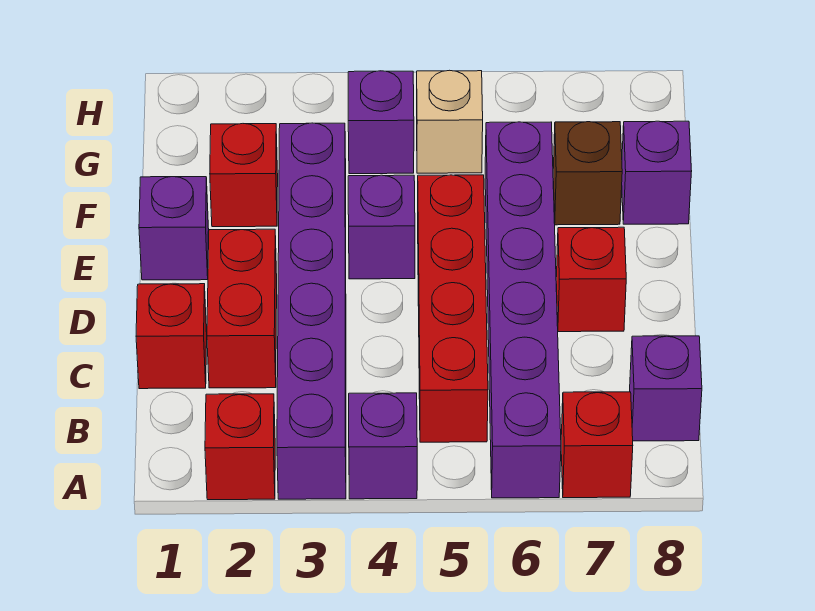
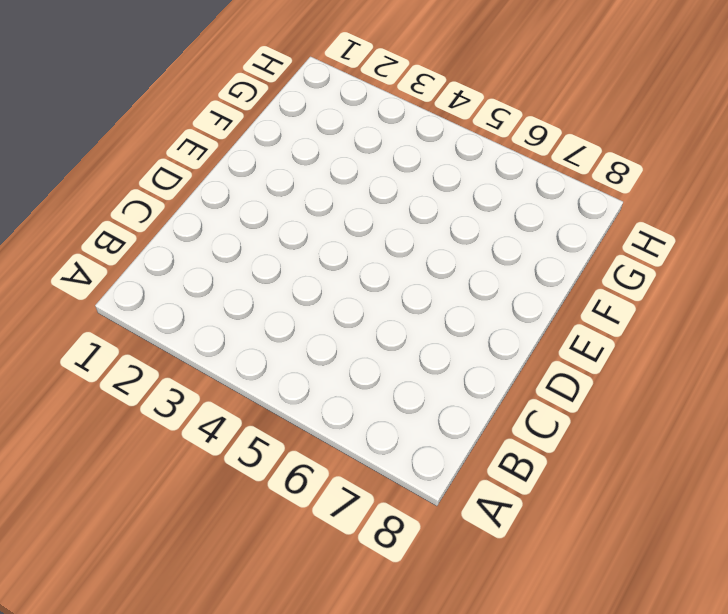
none -> red brick A2 level 1
none -> purple brick A3:F3 level 1
none -> purple brick A4 level 1

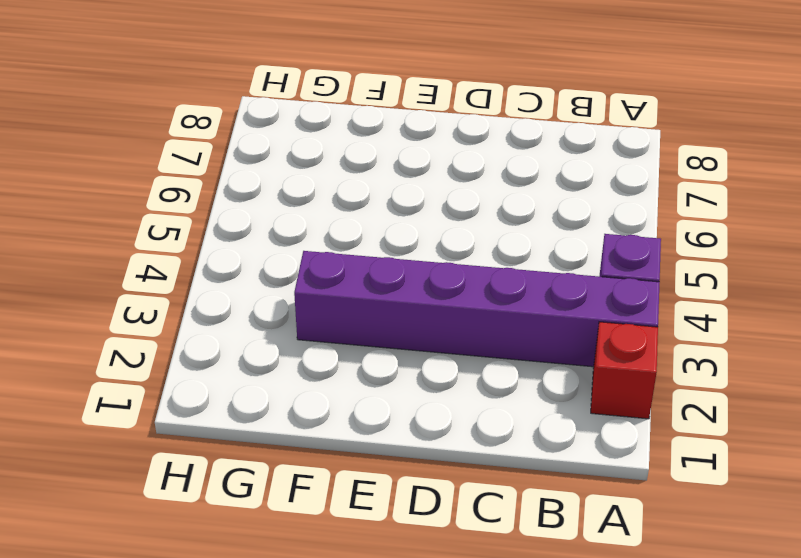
none -> purple brick A6:F6 level 1
none -> red brick A7 level 1
none -> red brick B5:E5 level 1

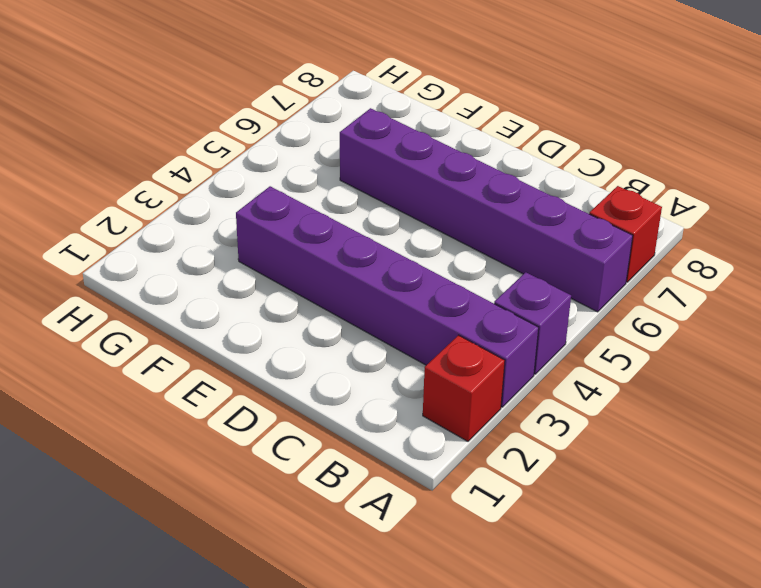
none -> red brick B5:E5 level 1
none -> purple brick B8 level 1
none -> red brick C1 level 1

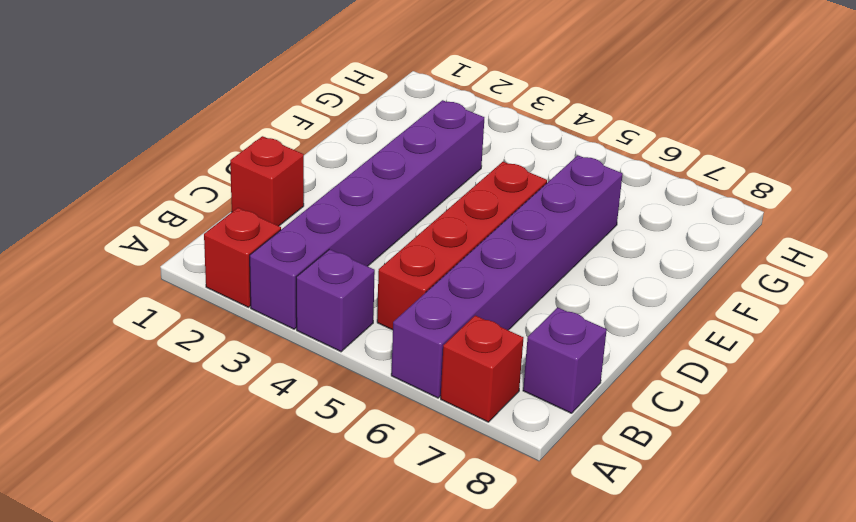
none -> red brick C2:D2 level 1
none -> red brick D7 level 1
none -> purple brick E1 level 1

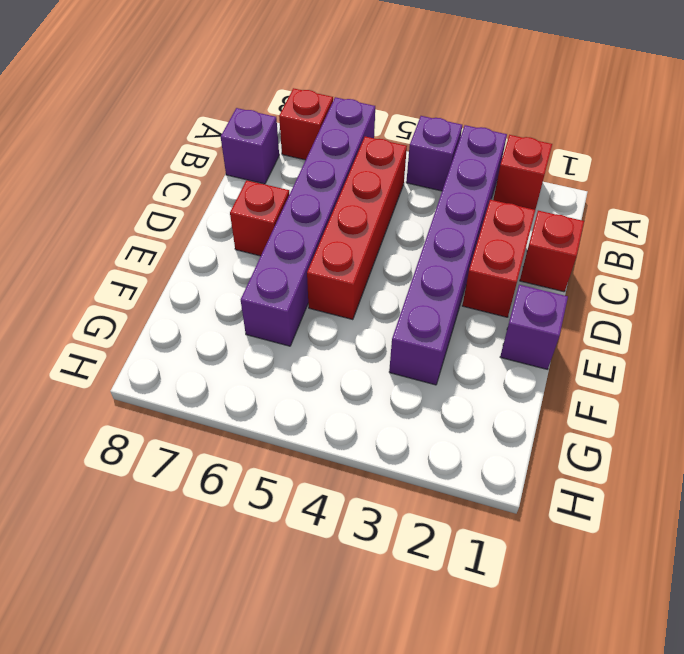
none -> purple brick E4 level 1
none -> red brick F2 level 1
none -> brown brick F7 level 1

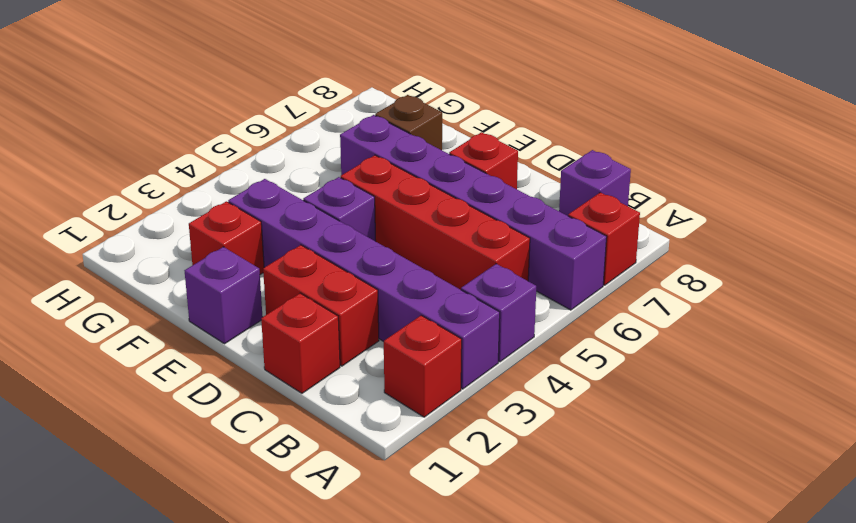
none -> purple brick F8 level 1
none -> purple brick G4 level 1
none -> tan brick G5 level 1

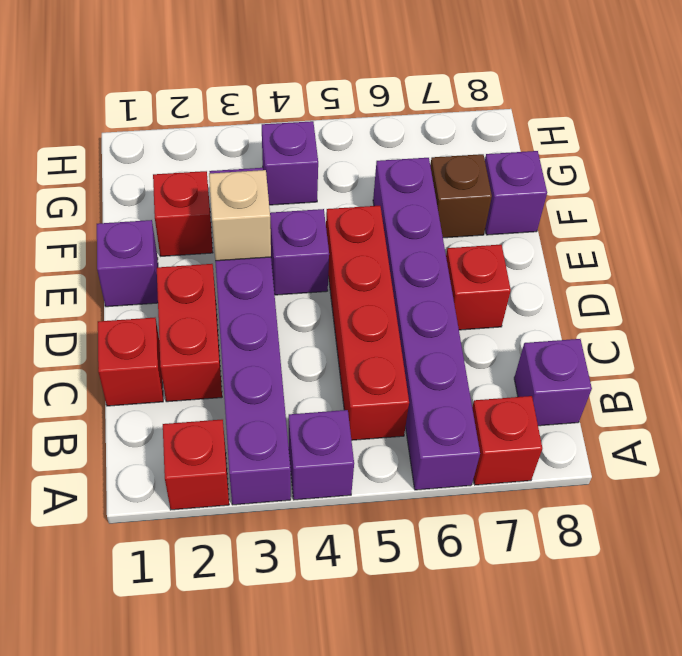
tan brick E3 level 2 -> tan brick G5 level 1

